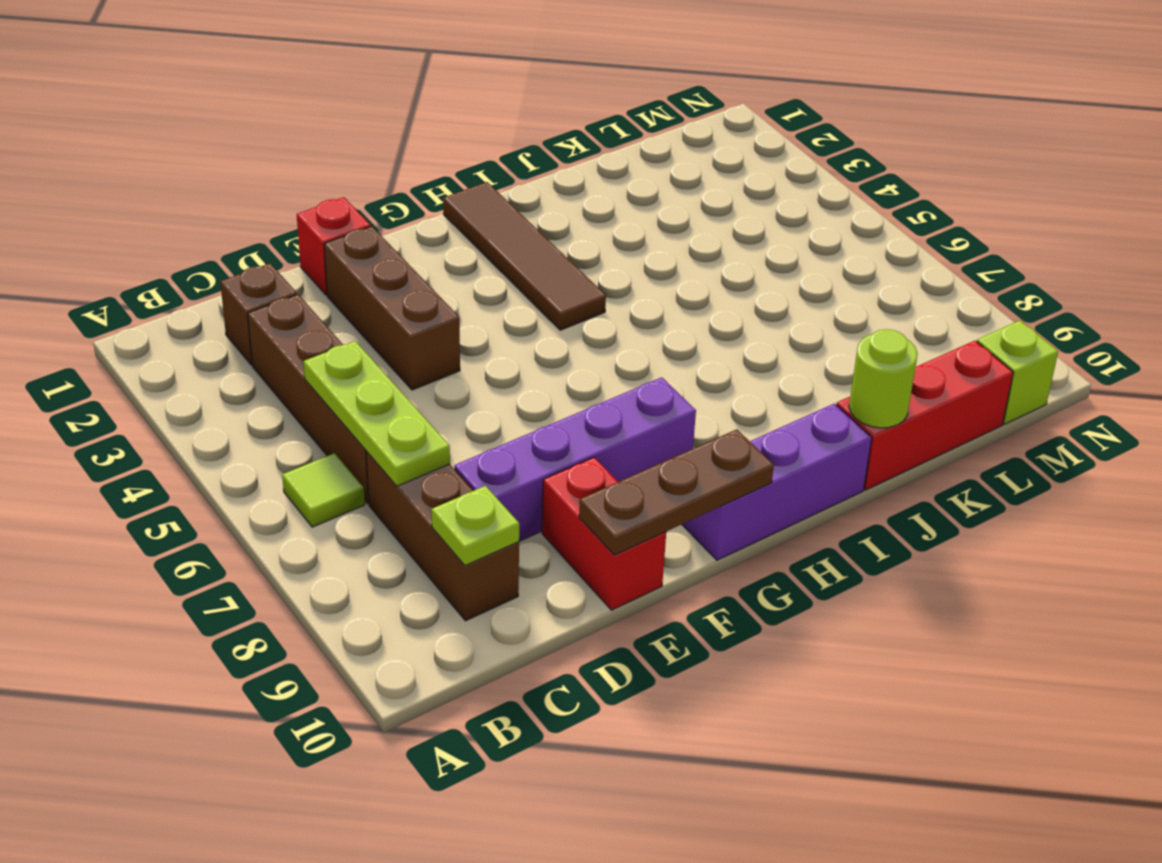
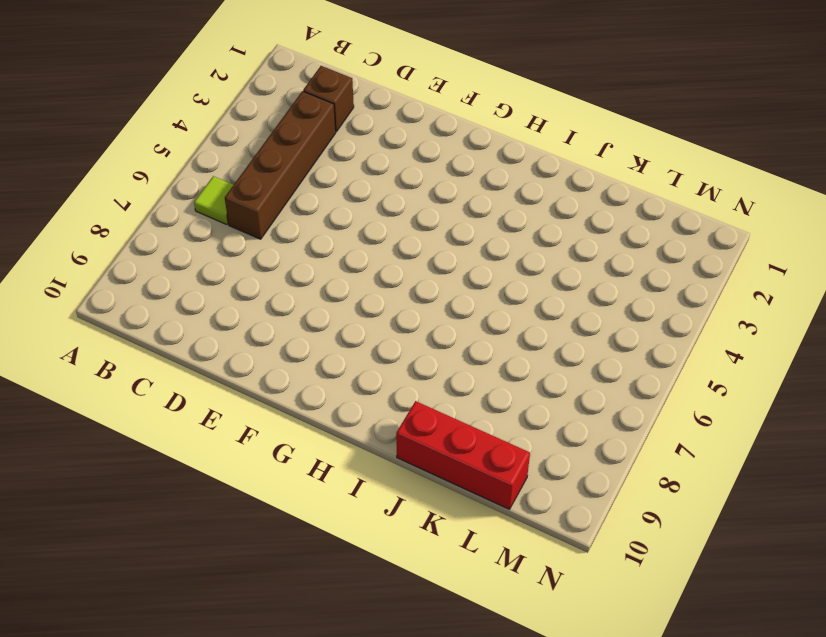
none -> brown brick C7:C9 level 1
none -> purple brick D8:G8 level 1
none -> red brick E1 level 1

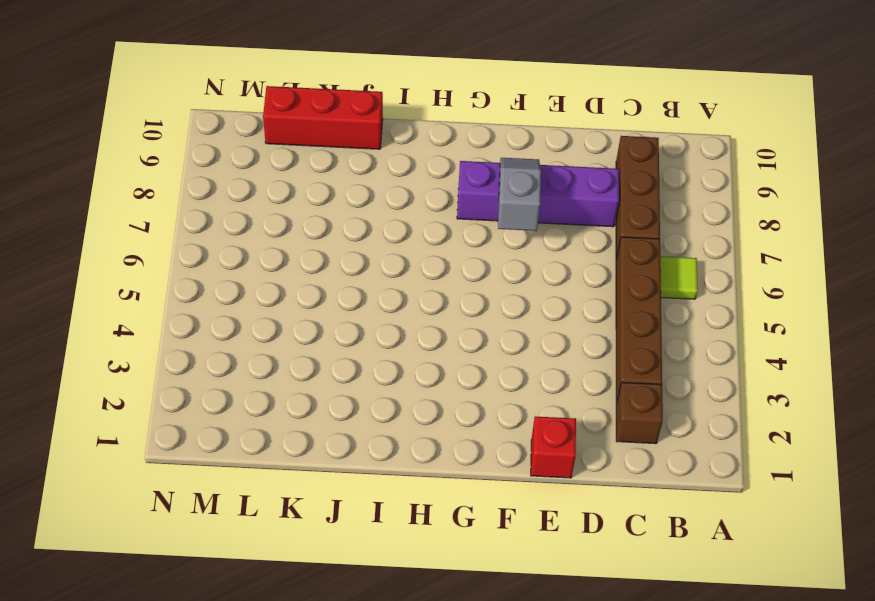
grey slope F7:F8 level 2 top 7 -> none
none -> brown brick E2:E4 level 1
none -> red brick E9:E10 level 1
none -> purple brick G10:I10 level 1

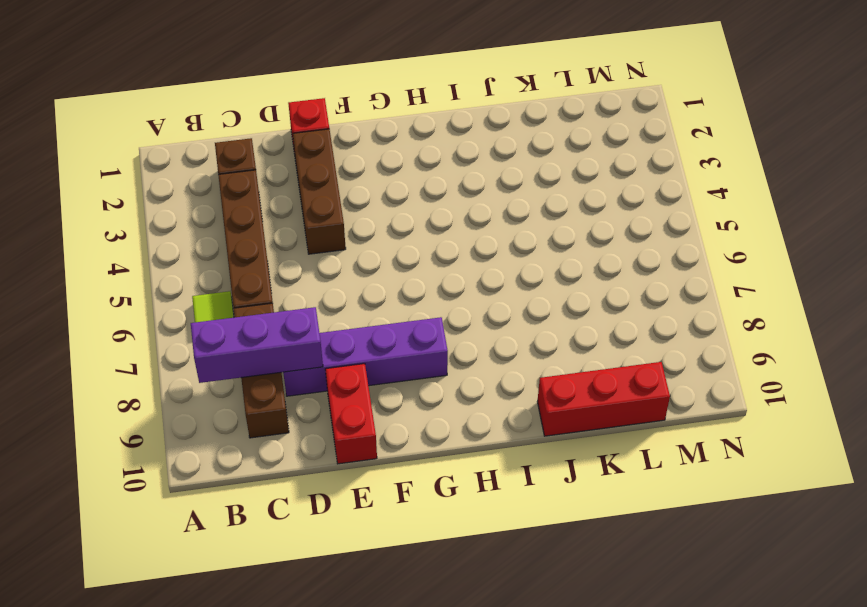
purple brick B8:D8 level 2 -> purple brick G10:I10 level 1
none -> brown tile H1:H4 level 1
none -> lime brick M10 level 1
none -> lime plate C5:C7 level 2

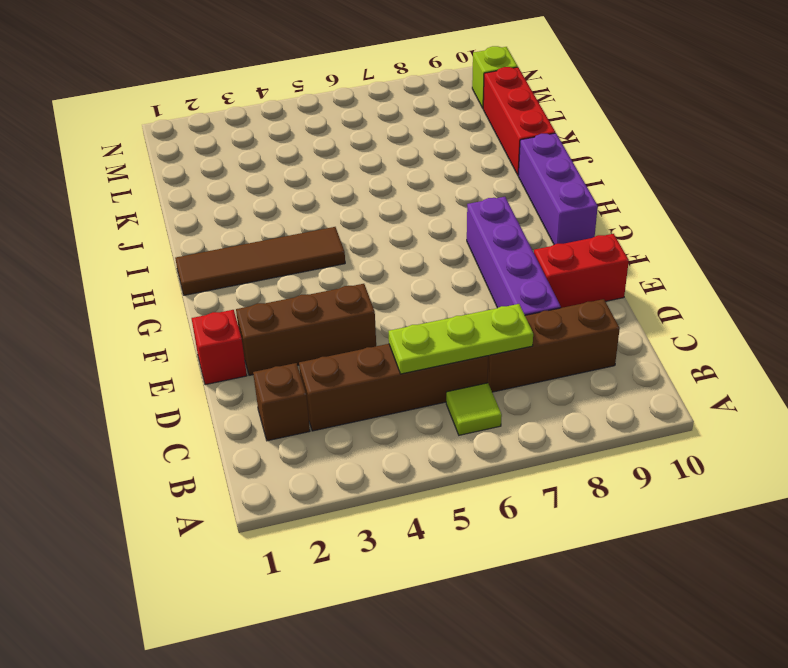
none -> lime plate C9 level 2
none -> brown plate E10:G10 level 2
none -> lime round brick J10 level 2

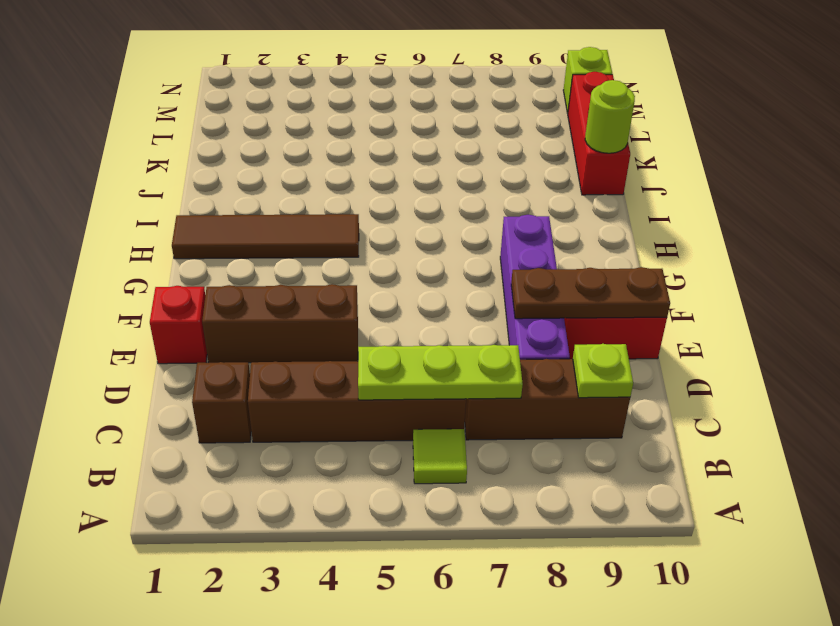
brown plate E8:E10 level 2 -> brown plate E10:G10 level 2
none -> purple brick G10:I10 level 1

